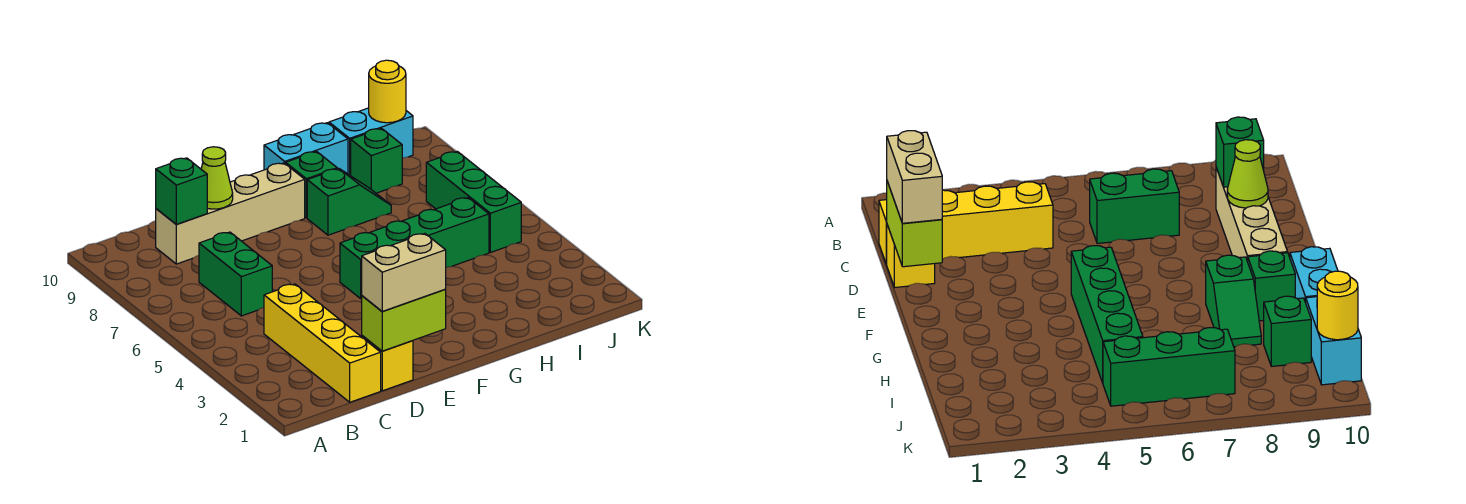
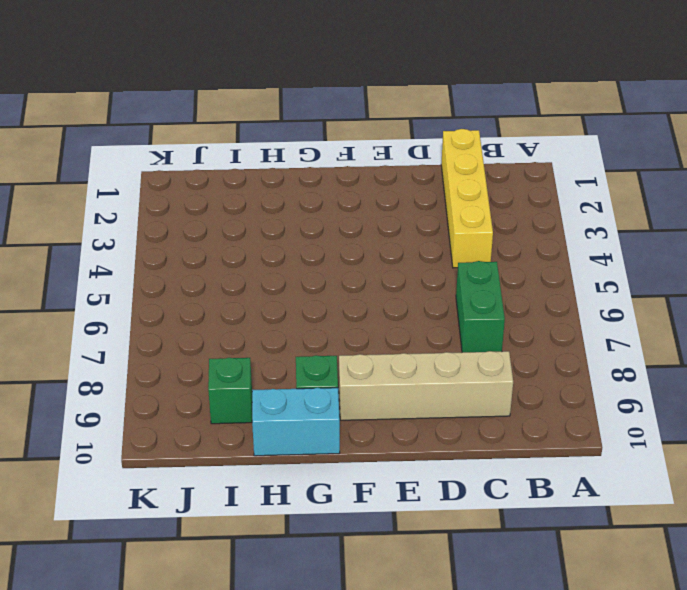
none -> yellow brick D1 level 1
none -> green brick F5:I5 level 1
none -> green slope G8:H8 level 1 top G

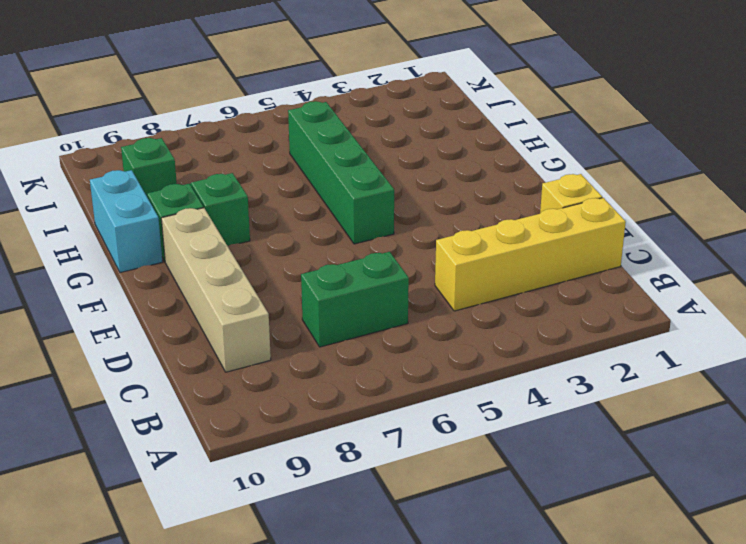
none -> cyan brick I10:J10 level 1
none -> green brick J5:J7 level 1
none -> green brick C9 level 2

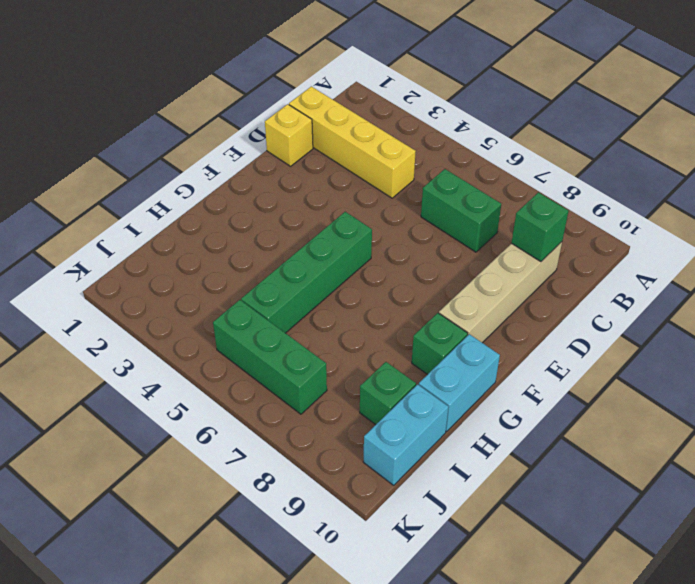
none -> green slope G8:H8 level 1 top G
none -> lime brick D1:E1 level 2
none -> lime cone D9 level 2

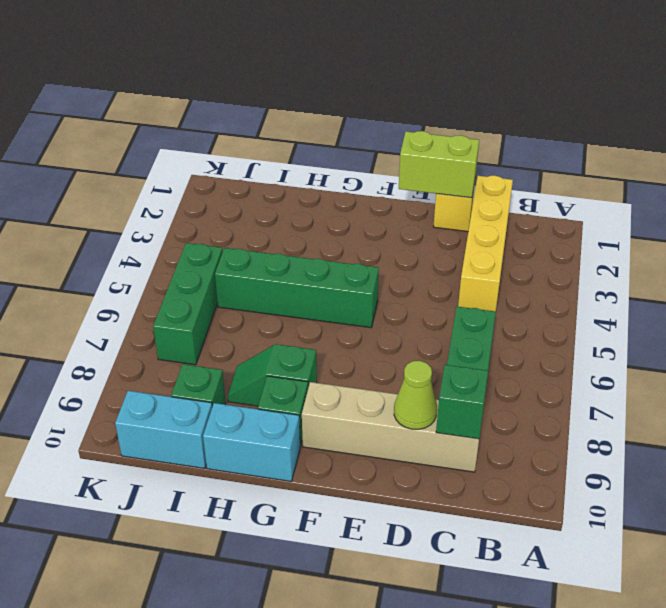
none -> yellow round brick J10 level 2
none -> tan brick D1:E1 level 3

